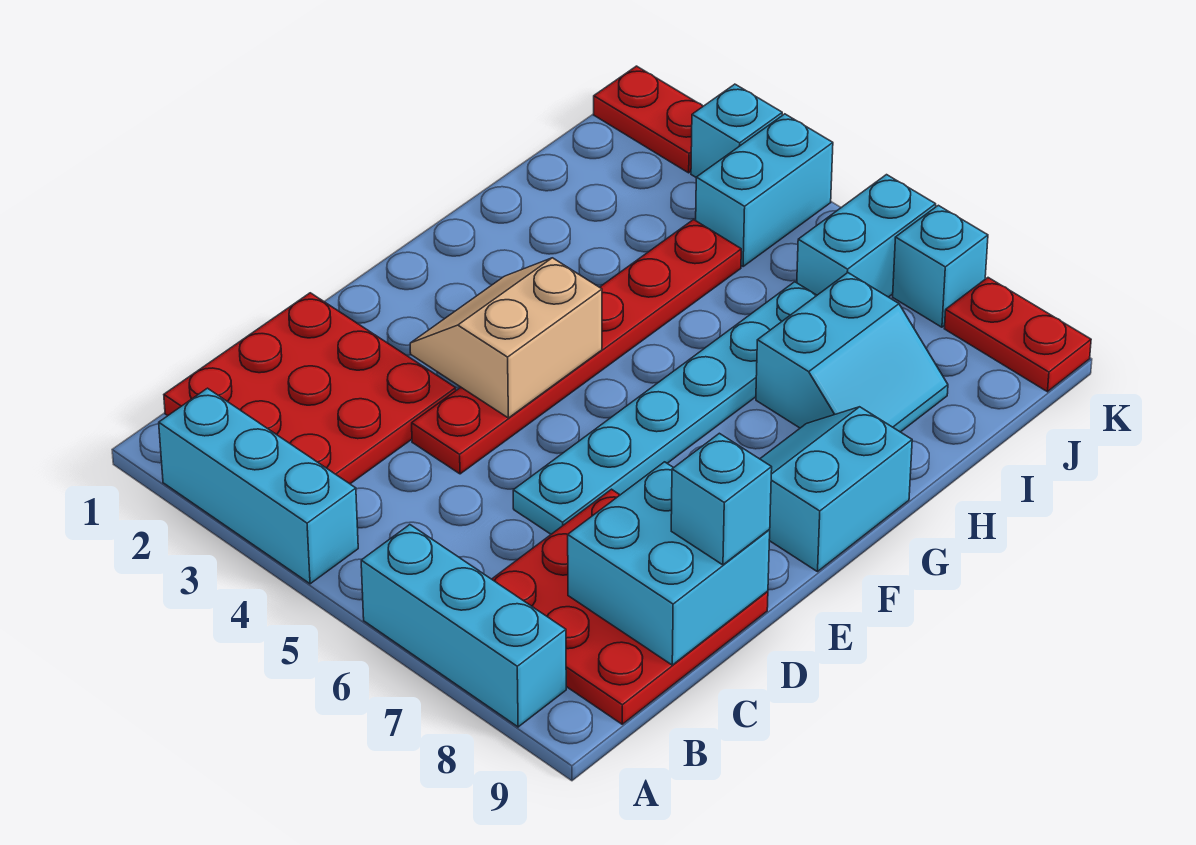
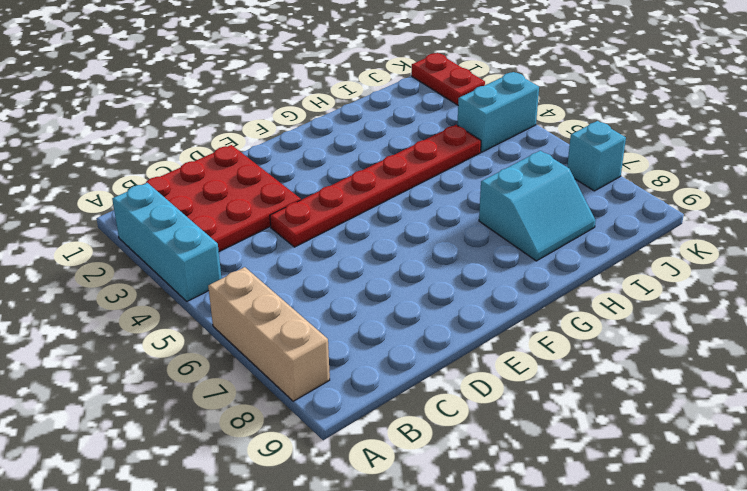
tan brick A6:A8 level 1 -> cyan brick A6:A8 level 1
none -> red plate B7:D9 level 1
none -> cyan plate D6:I6 level 1
none -> cyan slope F8:G9 level 1 top 9

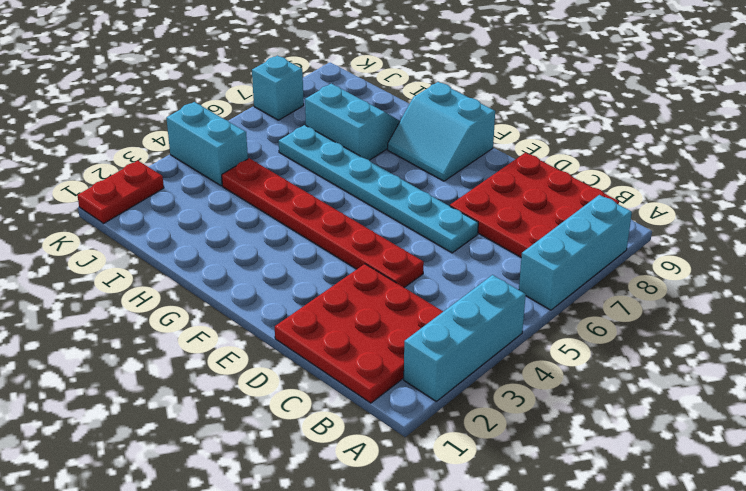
none -> cyan brick J6:K6 level 1
none -> cyan brick K3 level 1
none -> red plate K8:K9 level 1

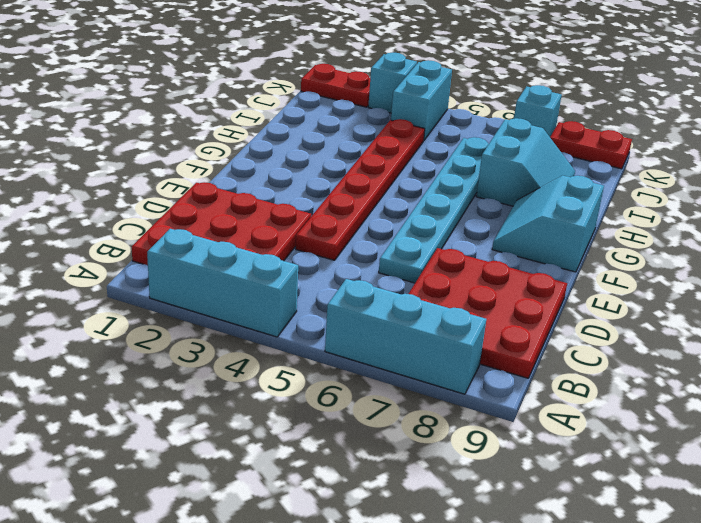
none -> cyan brick J6:K6 level 1
none -> cyan brick C8:D9 level 2
none -> tan slope E3:F4 level 2 top 4

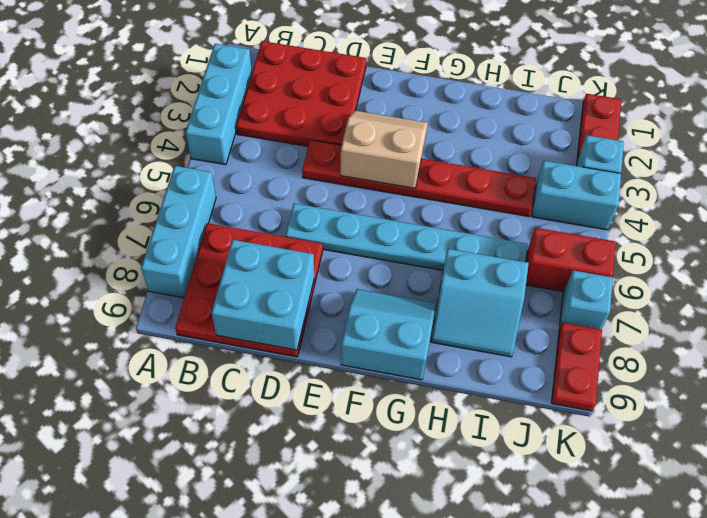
red brick J6:K6 level 1 -> cyan brick J6:K6 level 1
none -> cyan brick D9 level 3

